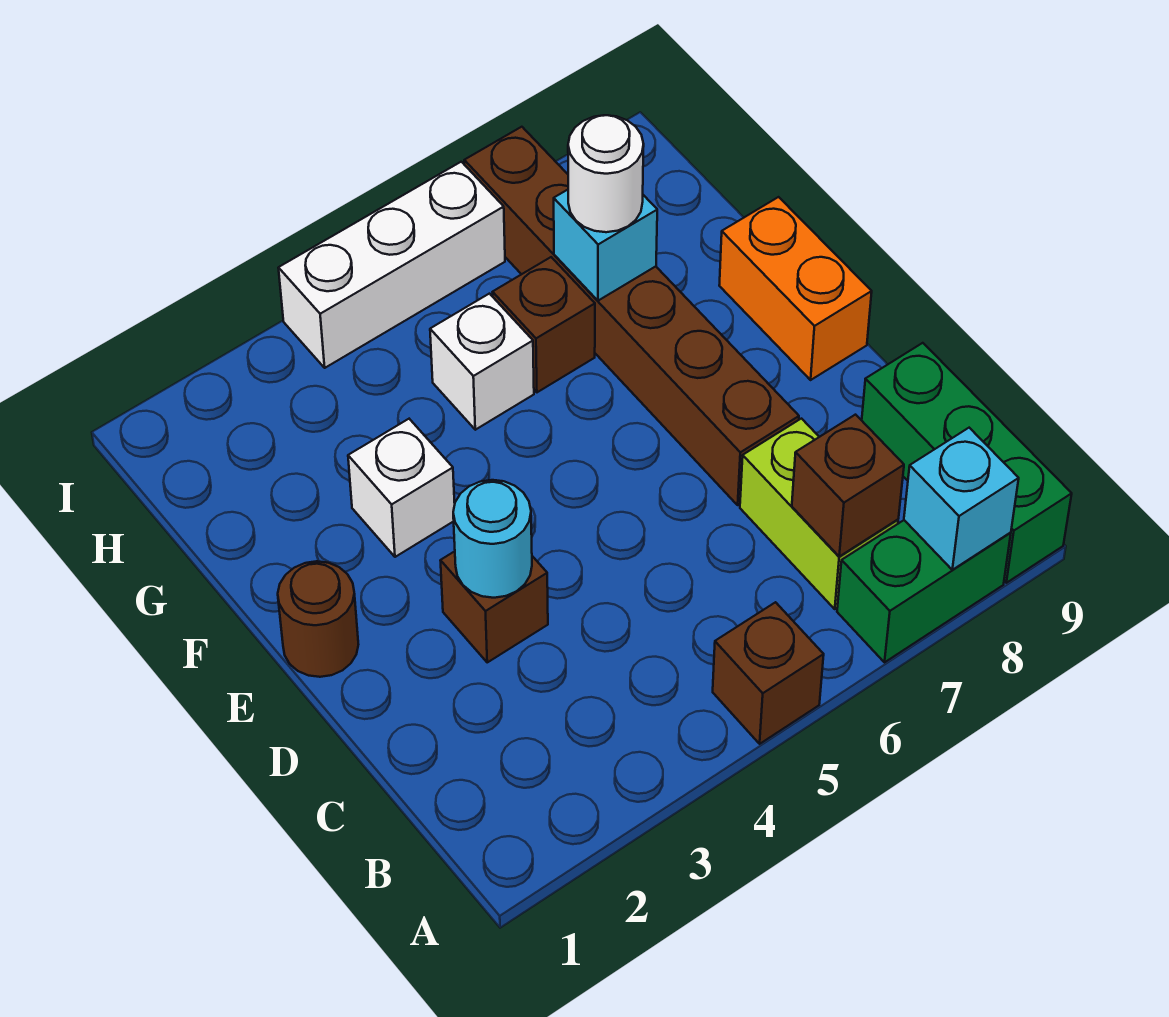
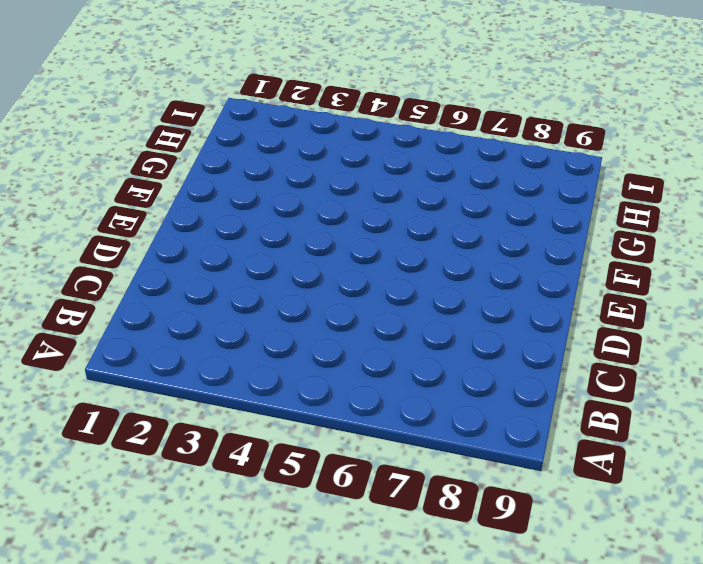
none -> brown brick A5 level 1
none -> green brick A7:A8 level 1
none -> green brick A9:C9 level 1

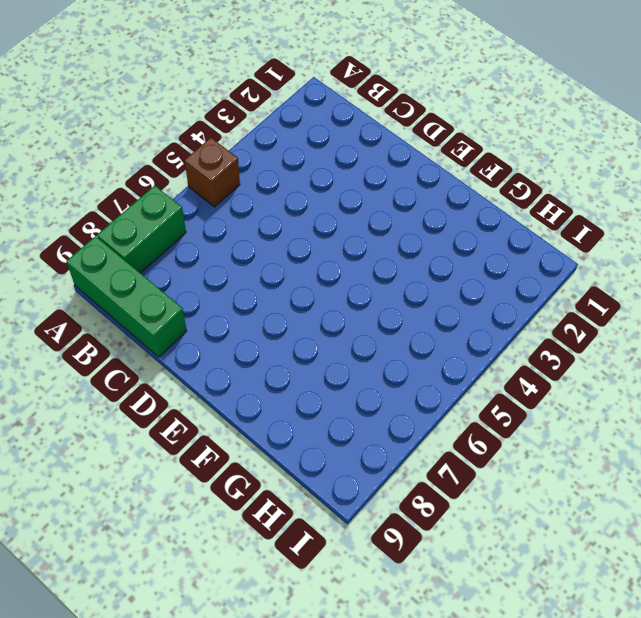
none -> lime brick B7:C7 level 1
none -> brown brick D3 level 1
none -> brown brick D7:I7 level 1

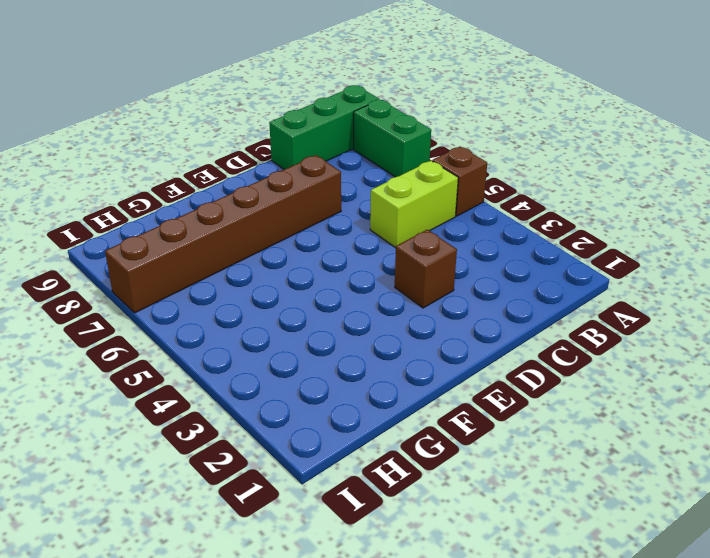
lime brick B5:C5 level 1 -> lime brick B7:C7 level 1
none -> brown round brick E1 level 1
none -> orange brick E9:F9 level 1
none -> white brick F3 level 1

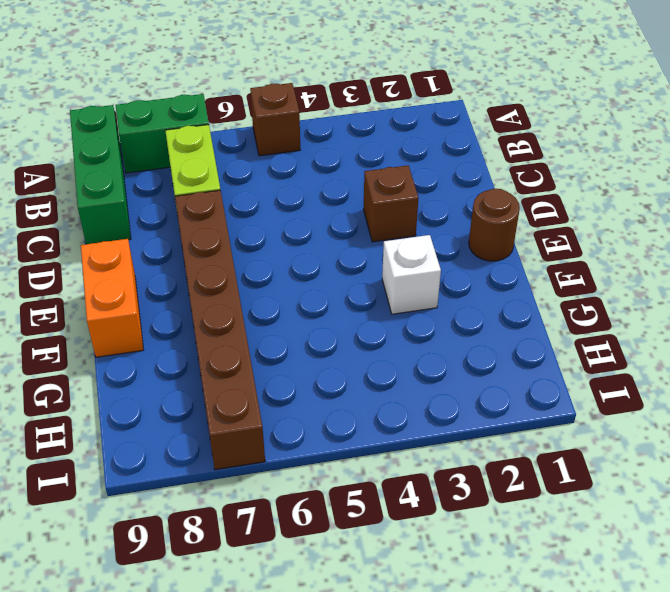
none -> white brick G5 level 1
none -> brown brick G6 level 1
none -> white brick I4:I6 level 1

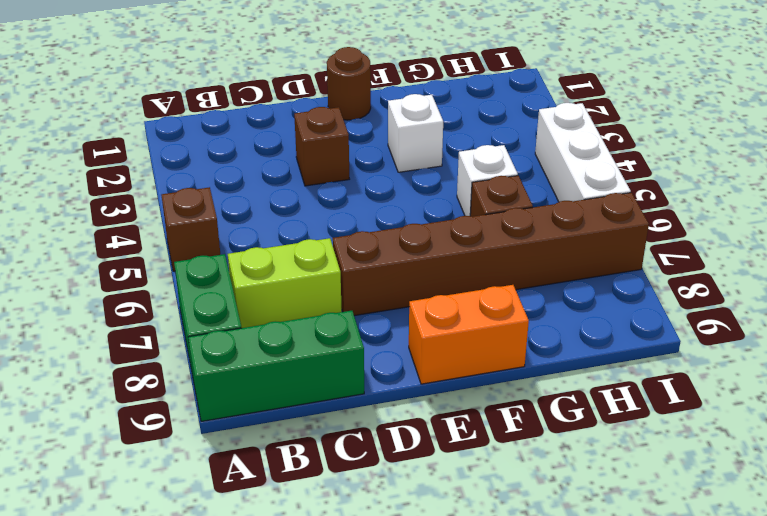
none -> cyan brick A8 level 2
none -> brown brick B7 level 2
none -> cyan round brick D3 level 2

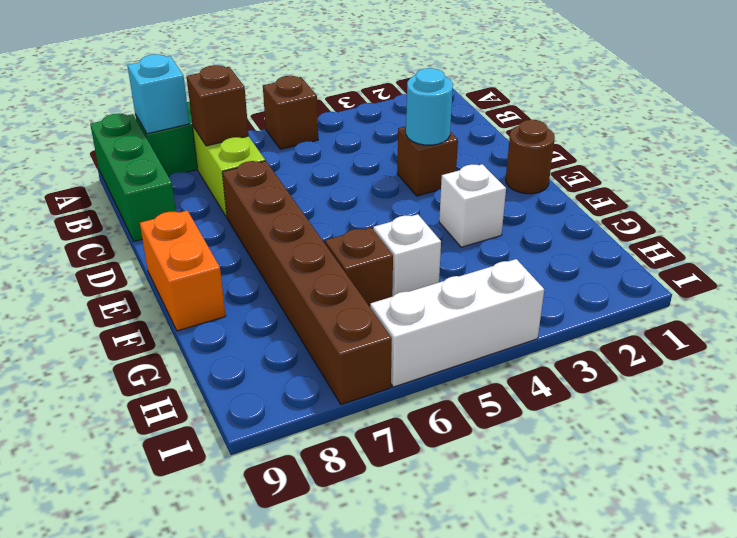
none -> cyan brick G7 level 2
none -> white round brick G7 level 3

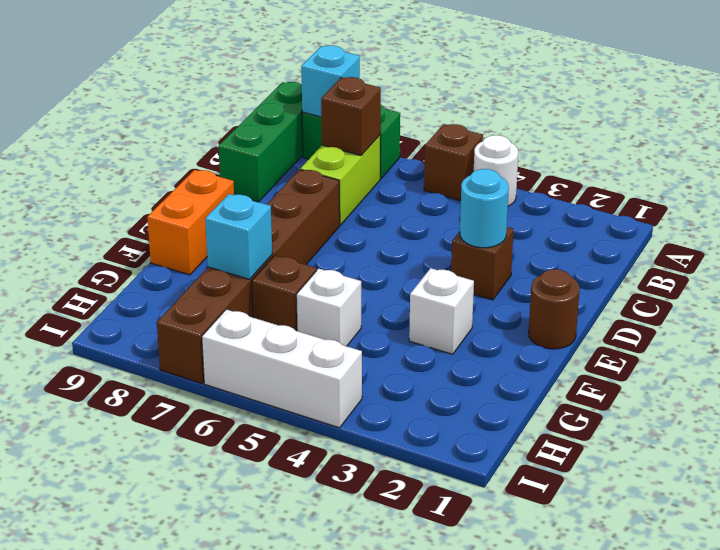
white round brick A4 level 1 -> white round brick G7 level 3

